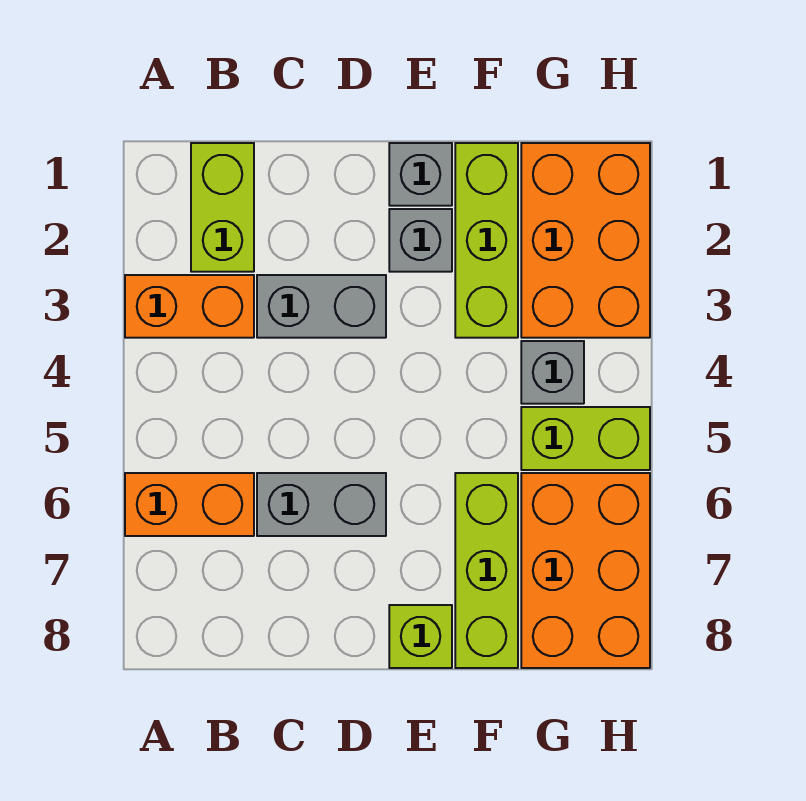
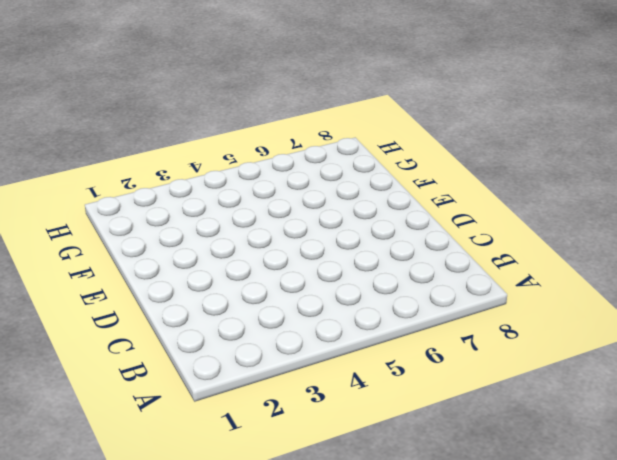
none -> orange brick A3:B3 level 1
none -> orange brick A6:B6 level 1
none -> lime brick B1:B2 level 1

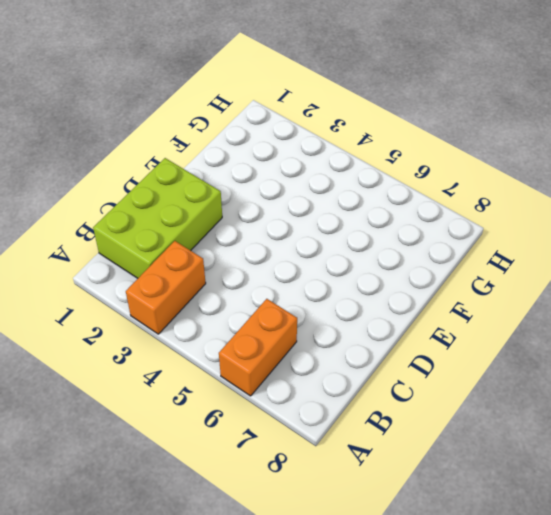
lime brick B1:D2 level 1 -> lime brick B1:B2 level 1
none -> grey brick C3:D3 level 1
none -> grey brick C6:D6 level 1
none -> grey brick E1 level 1

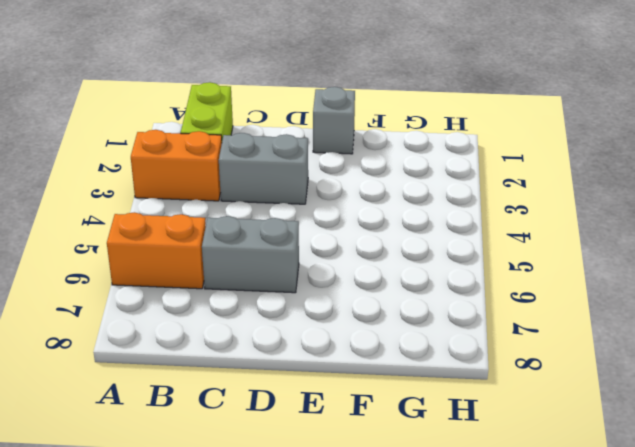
none -> grey brick E2 level 1
none -> lime brick E8 level 1
none -> lime brick F1:F3 level 1

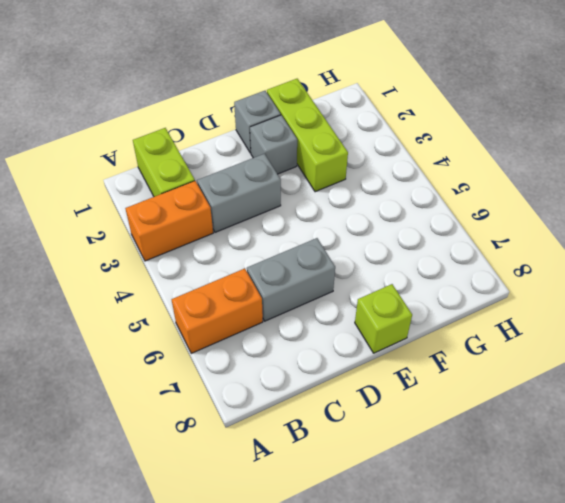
none -> lime brick F6:F8 level 1
none -> orange brick G1:H3 level 1
none -> grey brick G4 level 1

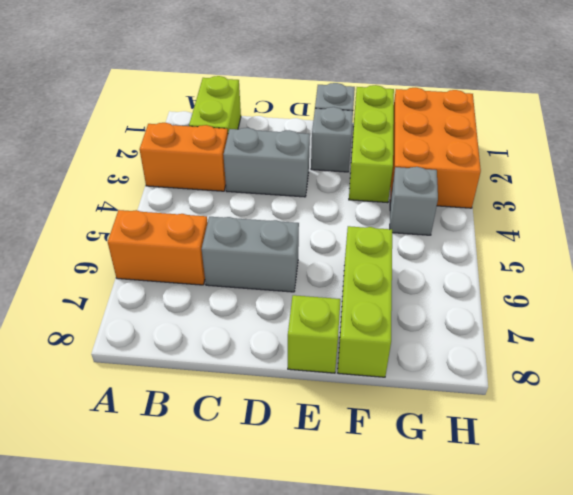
none -> lime brick G5:H5 level 1
none -> orange brick G6:H8 level 1

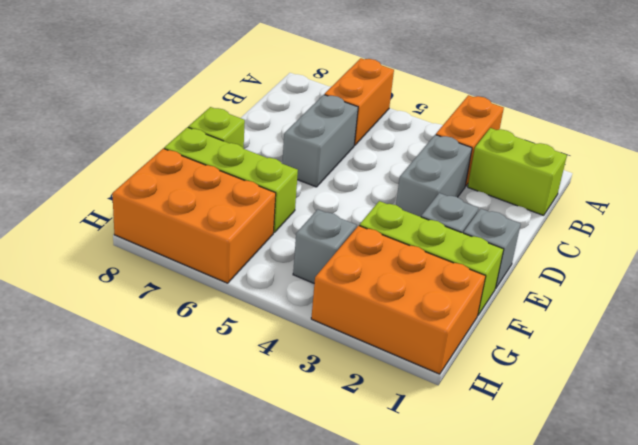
none -> lime brick G5:H5 level 1

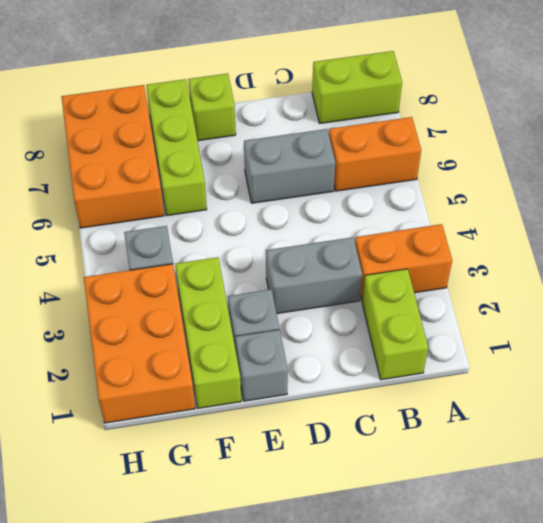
lime brick A8:B8 level 1 -> lime brick G5:H5 level 1

